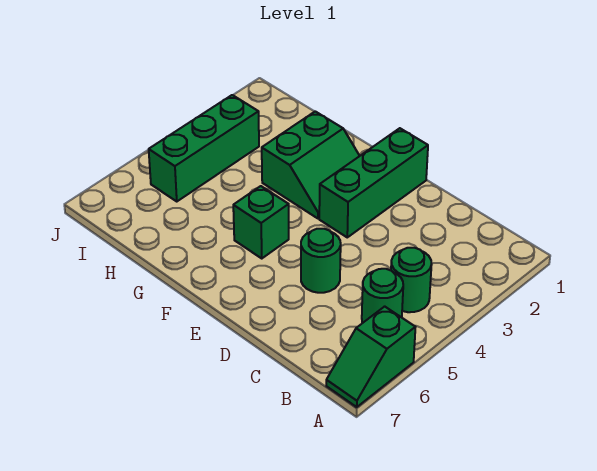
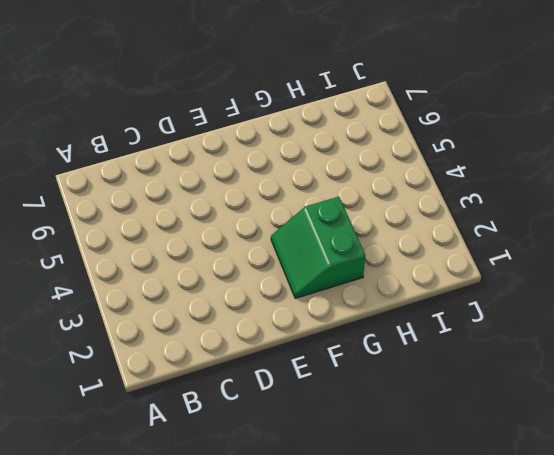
none -> green slope A6:A7 level 1 top 6
none -> green round brick B4 level 1

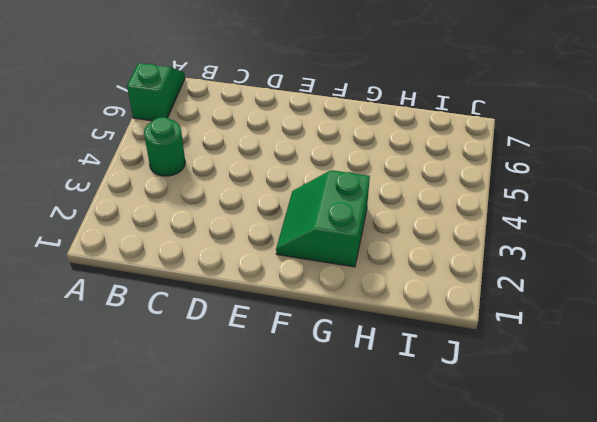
none -> green round brick B5 level 1
none -> green round brick D5 level 1

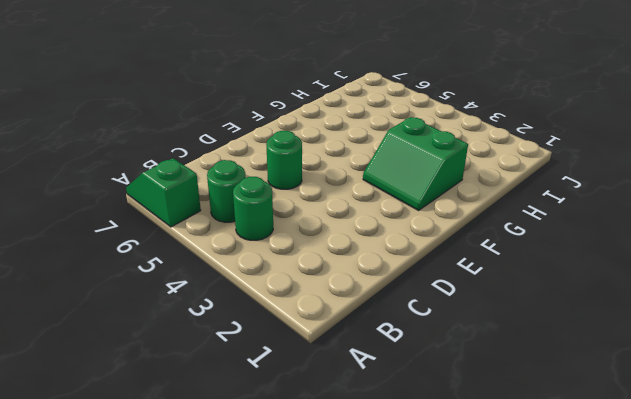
none -> green brick E1:E3 level 1
none -> green brick F5 level 1

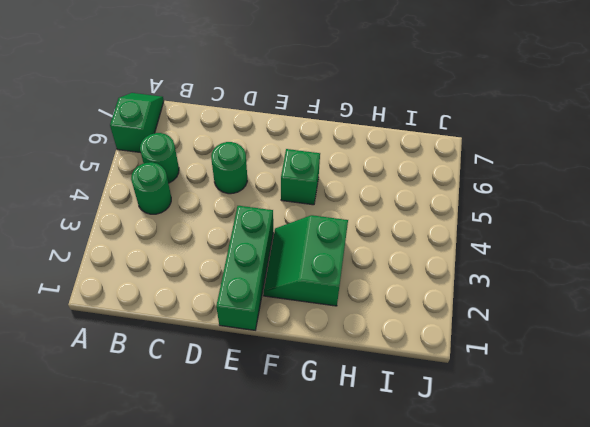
none -> green brick I3:I5 level 1

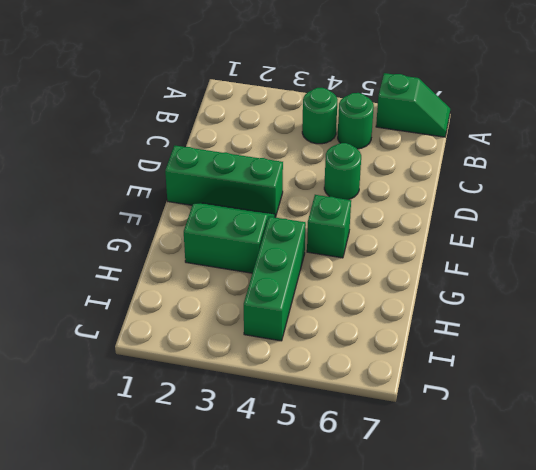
green brick G4:I4 level 1 -> green brick I3:I5 level 1

